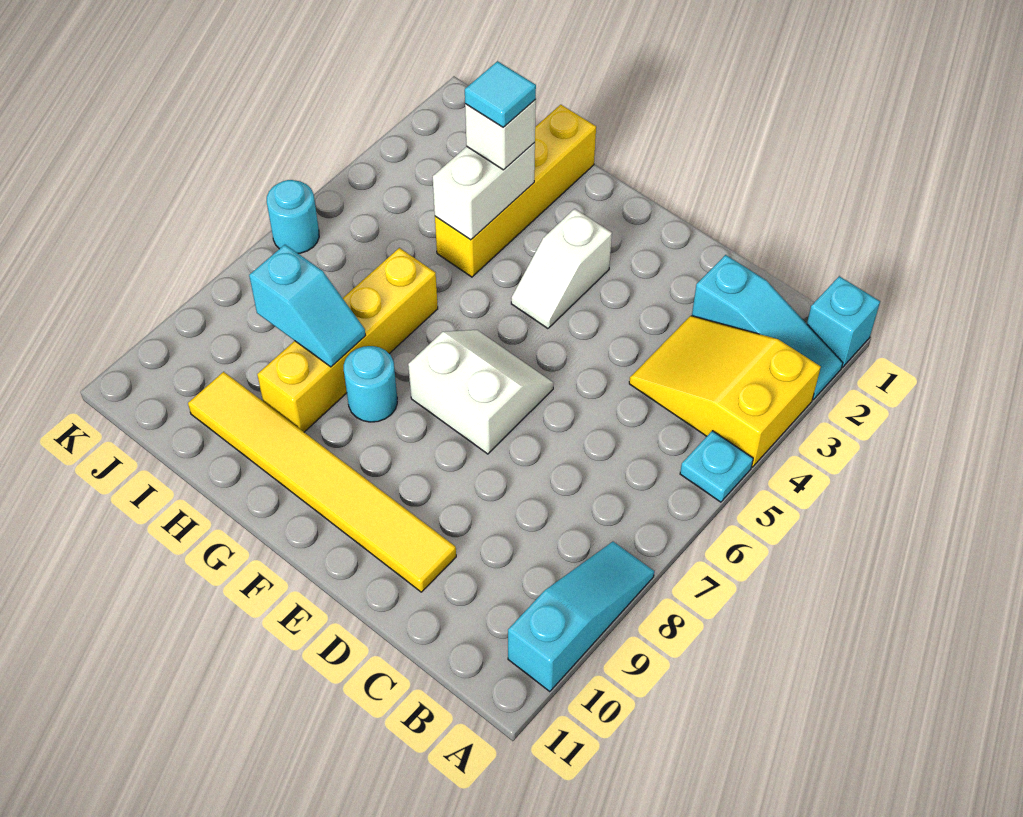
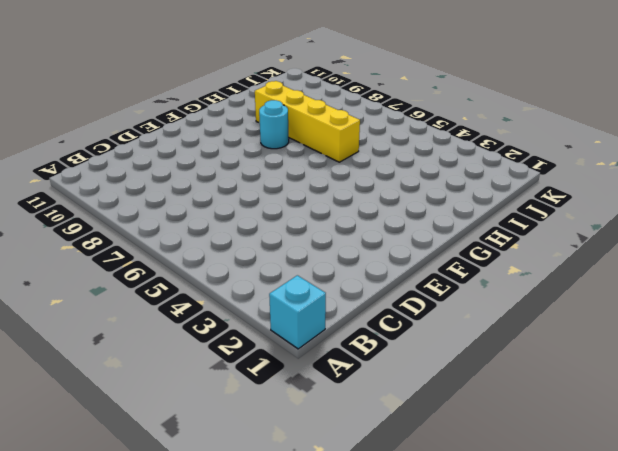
none -> cyan slope A2:C2 level 1 top C
none -> yellow slope A3:C4 level 1 top A
none -> cyan plate A5 level 1

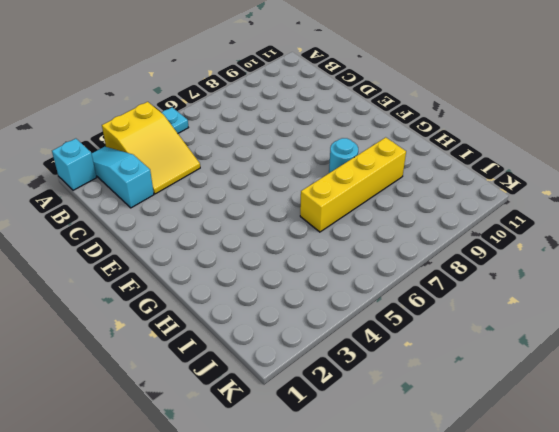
none -> cyan slope A8:A10 level 1 top 10
none -> yellow tile D10:I10 level 1
none -> white slope E6:F7 level 1 top 7

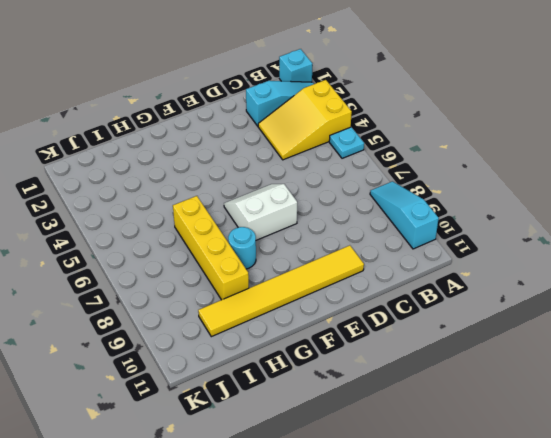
none -> white slope F3:F4 level 1 top 3
none -> yellow brick H1:H4 level 1
none -> cyan round brick K6 level 1

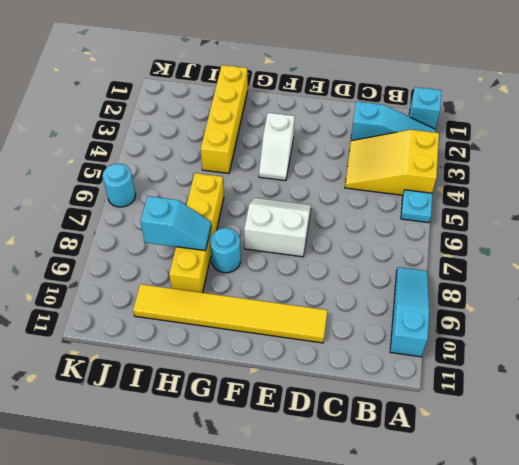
none -> white brick H3:H4 level 2
none -> white brick H3 level 3
none -> cyan tile H3 level 4

